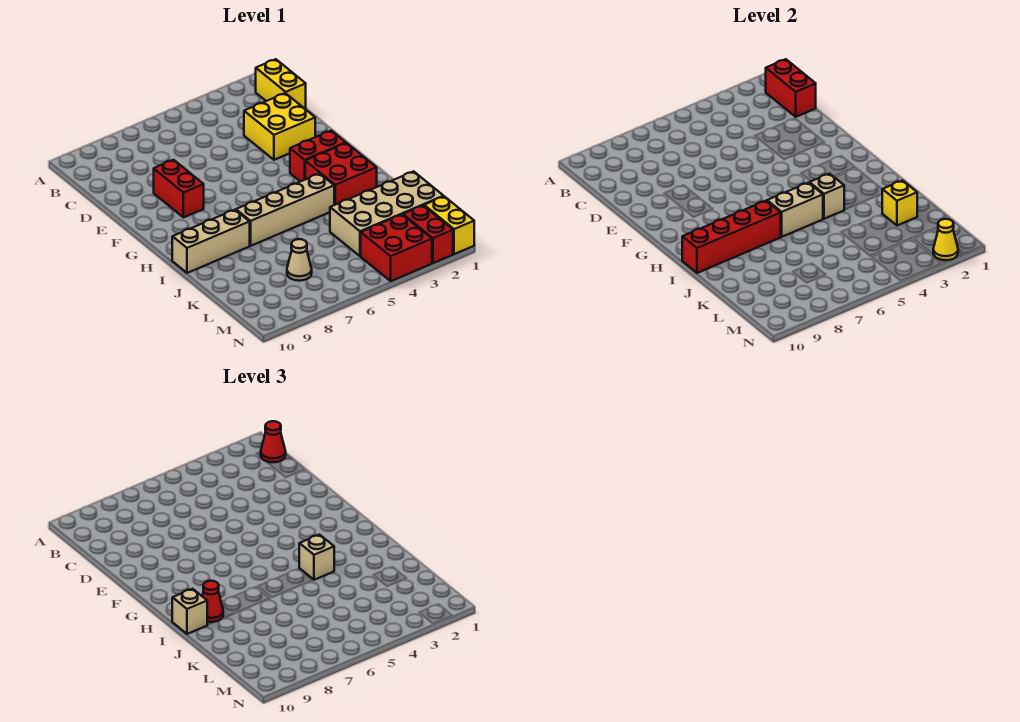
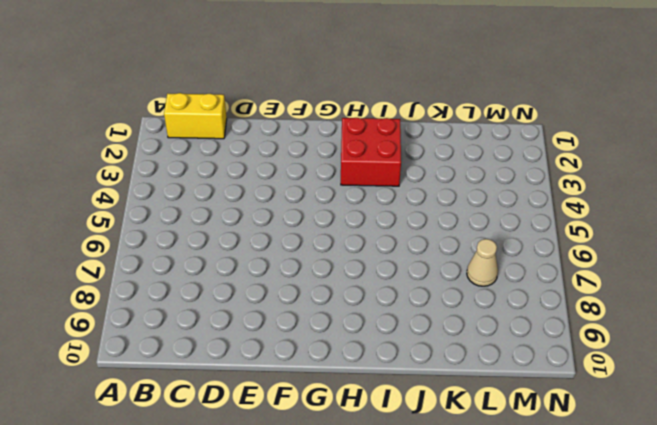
none -> yellow brick D2:E3 level 1
none -> red brick E8:F8 level 1
none -> red brick G2:G3 level 1

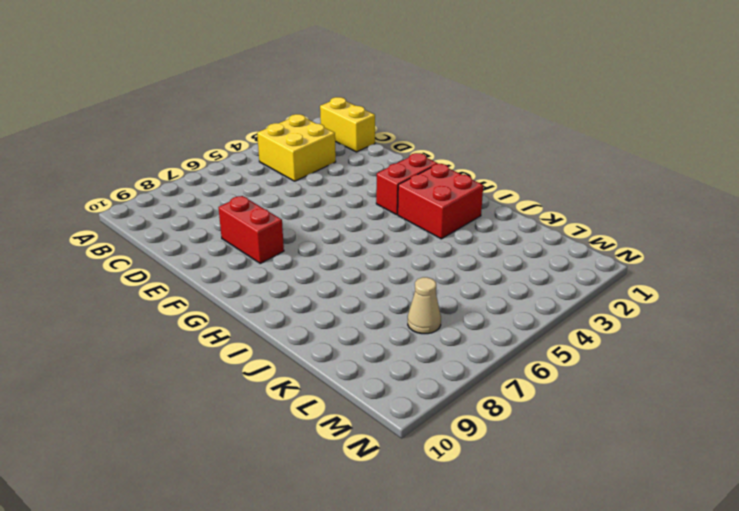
yellow brick B3:C4 level 1 -> yellow brick D2:E3 level 1
none -> tan brick I4:I7 level 1
none -> tan brick I8:I10 level 1
none -> tan brick K1:L4 level 1

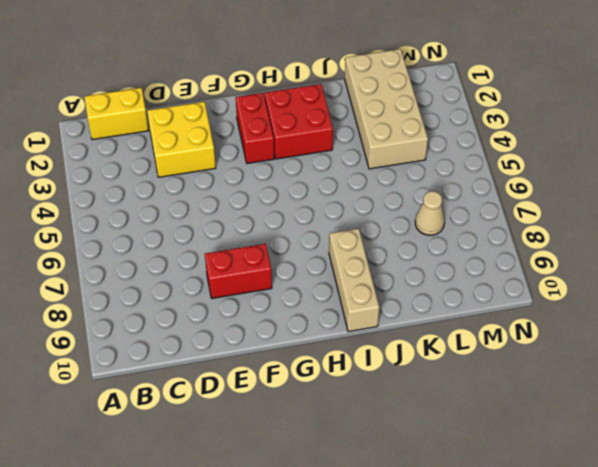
none -> tan brick I4:I7 level 1
none -> yellow brick M1:N1 level 1
none -> red brick M2:N2 level 1

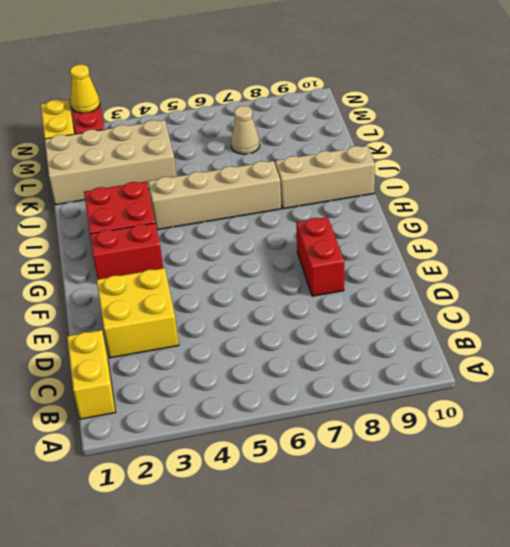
none -> red brick M3:N4 level 1
none -> red brick B1:C1 level 2
none -> tan brick I4 level 2

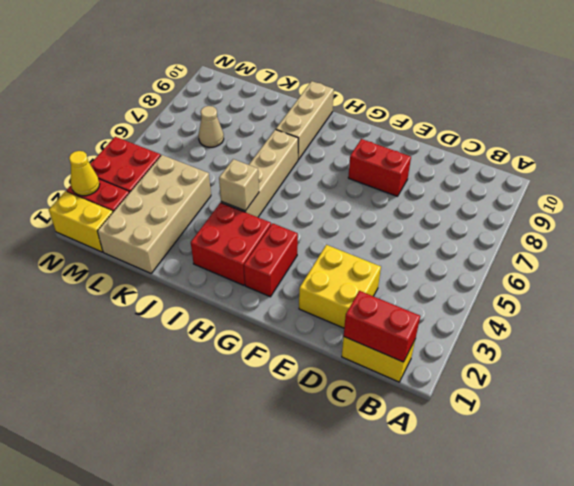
none -> tan brick I5:I6 level 2
none -> red brick I7:I10 level 2
none -> yellow brick K2 level 2

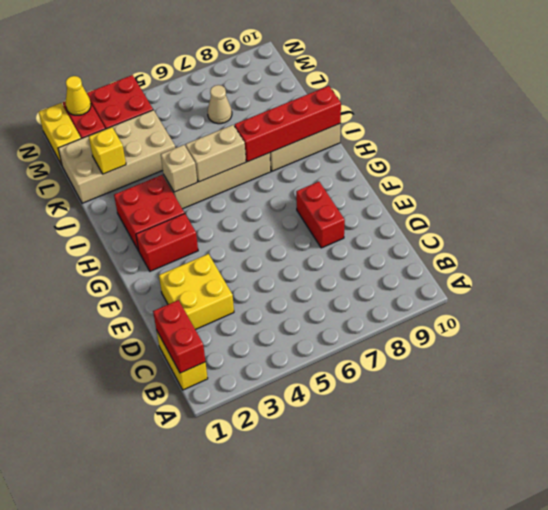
none -> red cone B1 level 3
none -> tan brick I4 level 3
none -> red cone I9 level 3

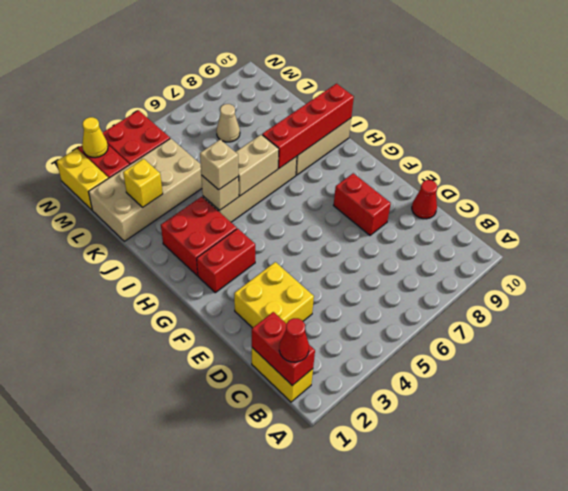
red cone D10 level 1 -> red cone I9 level 3
none -> tan brick I10 level 3

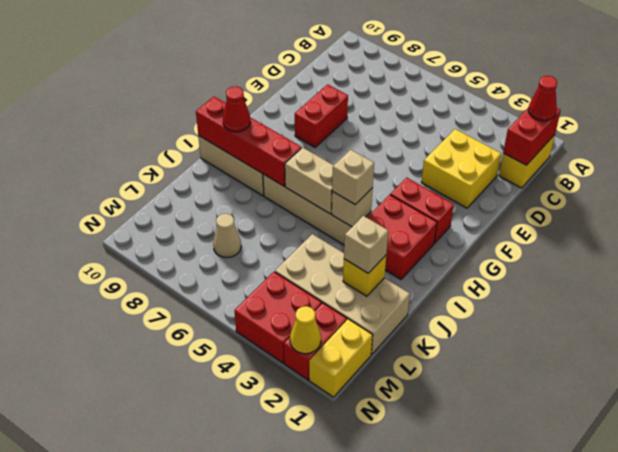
tan brick K2 level 3 -> tan brick I10 level 3

